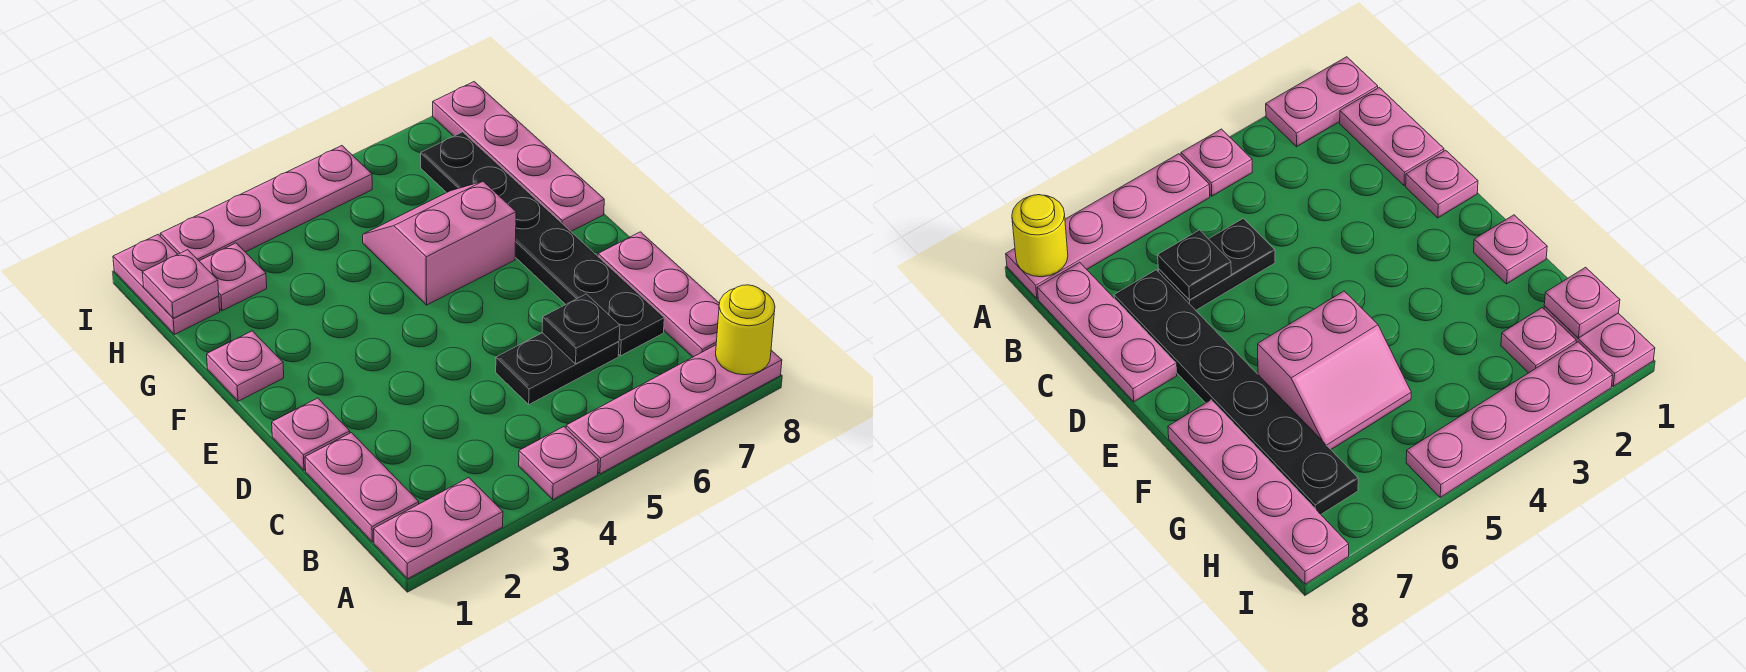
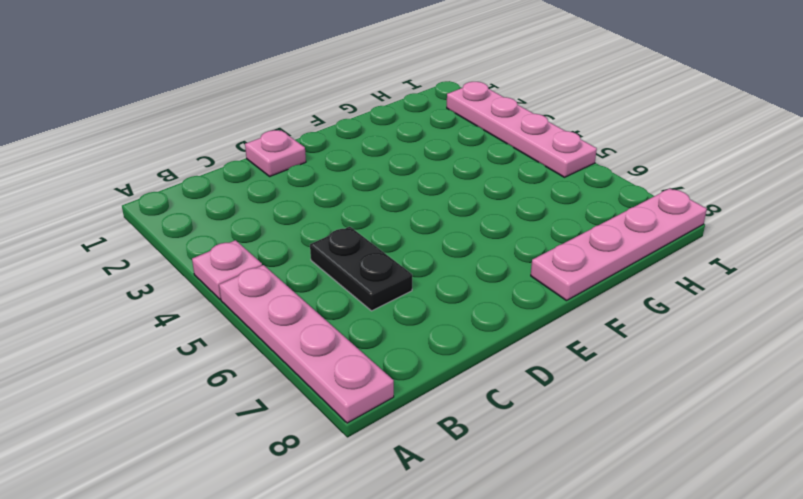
none -> pink plate A1:A2 level 1
none -> pink plate B1:C1 level 1
none -> pink plate B8:D8 level 1

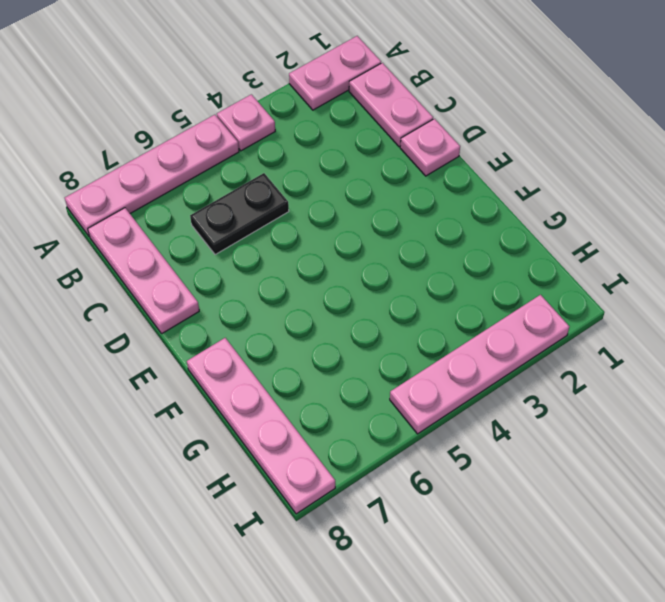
none -> black plate C7:H7 level 1
none -> pink plate F1 level 1
none -> pink slope F5:G6 level 1 top F

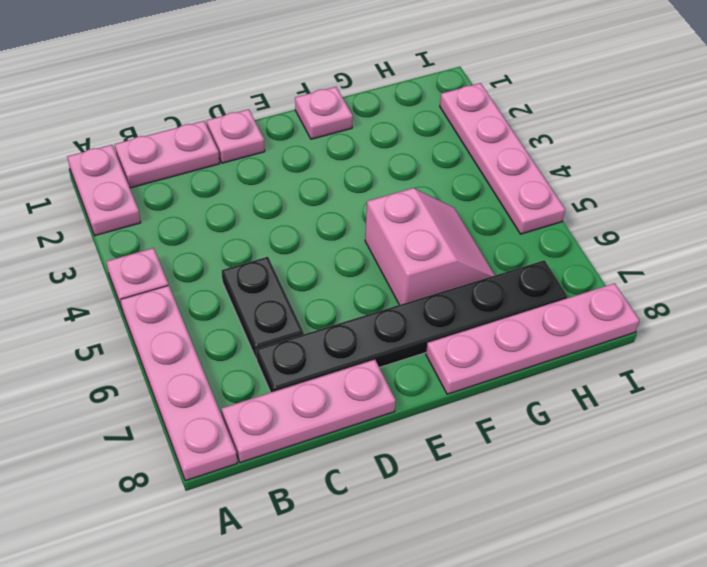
none -> pink plate H1:I1 level 1
none -> pink plate H2 level 1
none -> yellow round brick A8 level 2

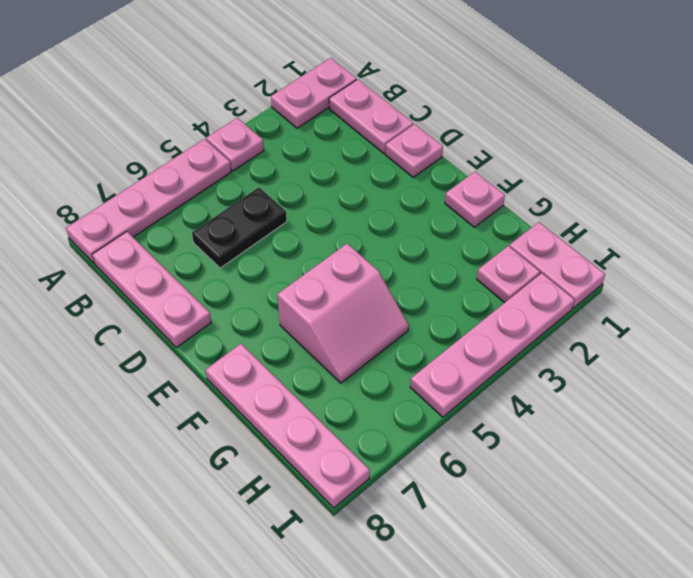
none -> black plate C7:H7 level 1
none -> yellow round brick A8 level 2
none -> black plate C6 level 2

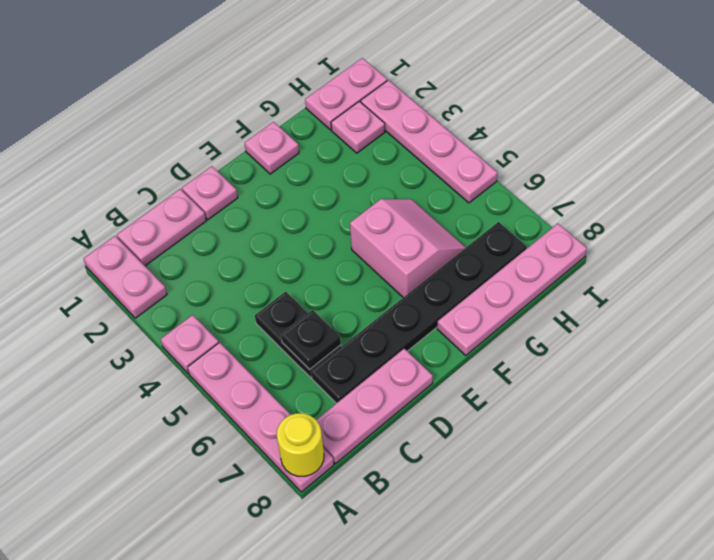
none -> pink plate H1 level 2

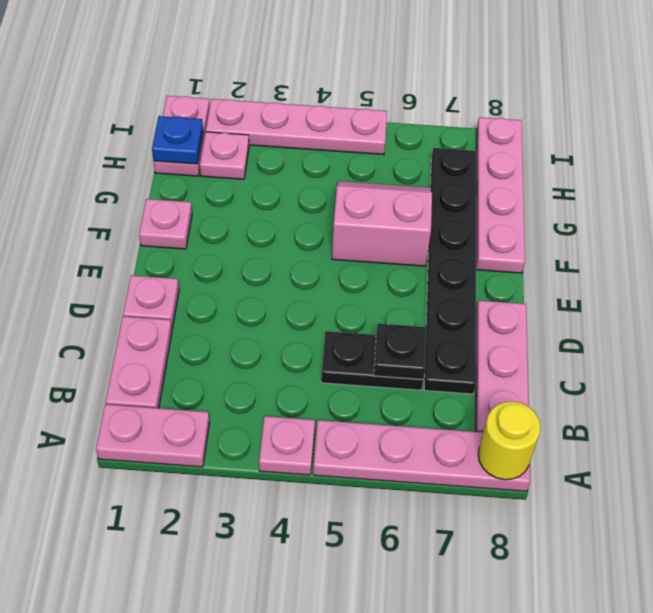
blue plate H1 level 2 -> pink plate H1 level 2

